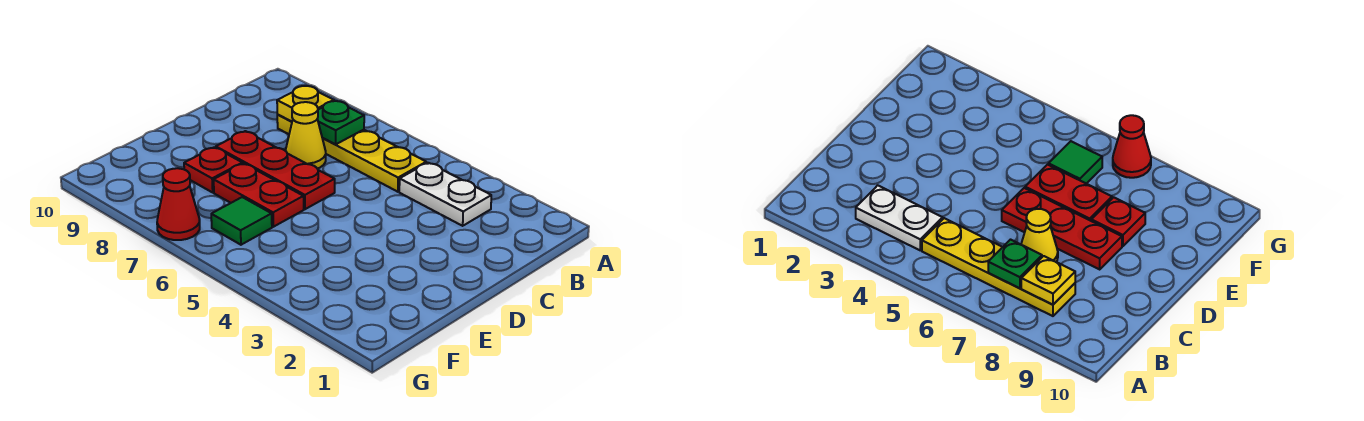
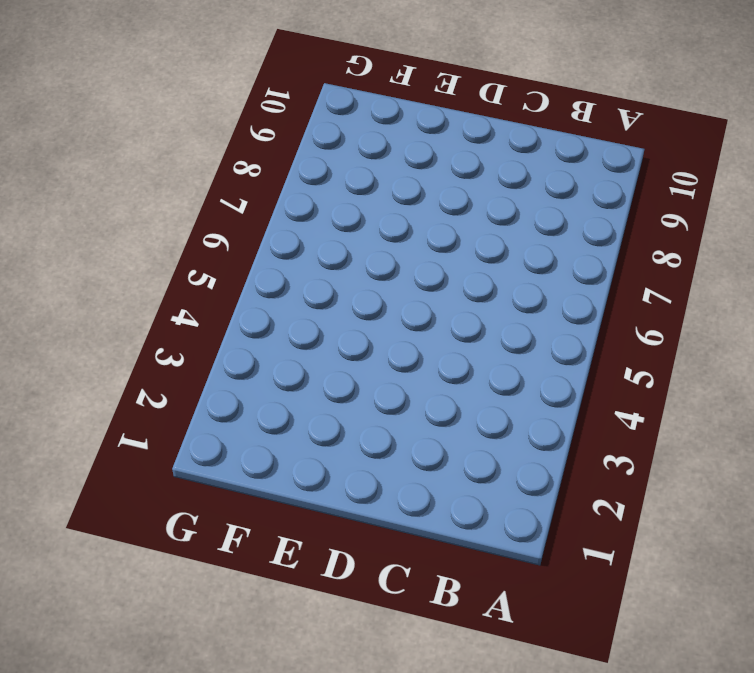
none -> white plate B3:B4 level 1
none -> yellow plate B5:B8 level 1

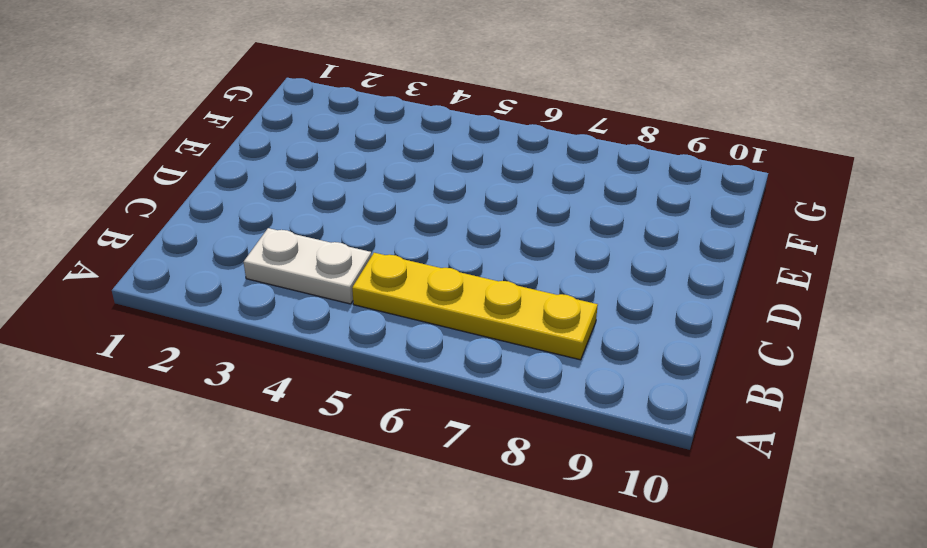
none -> yellow cone C7 level 1
none -> red plate D6:D8 level 1

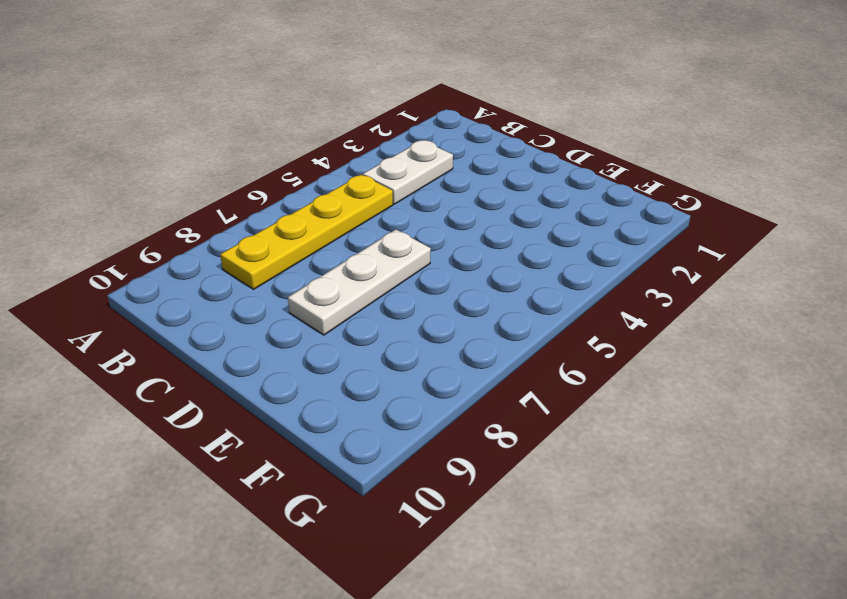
white plate D6:D8 level 1 -> red plate D6:D8 level 1
none -> yellow cone C7 level 1
none -> red plate E6:E7 level 1

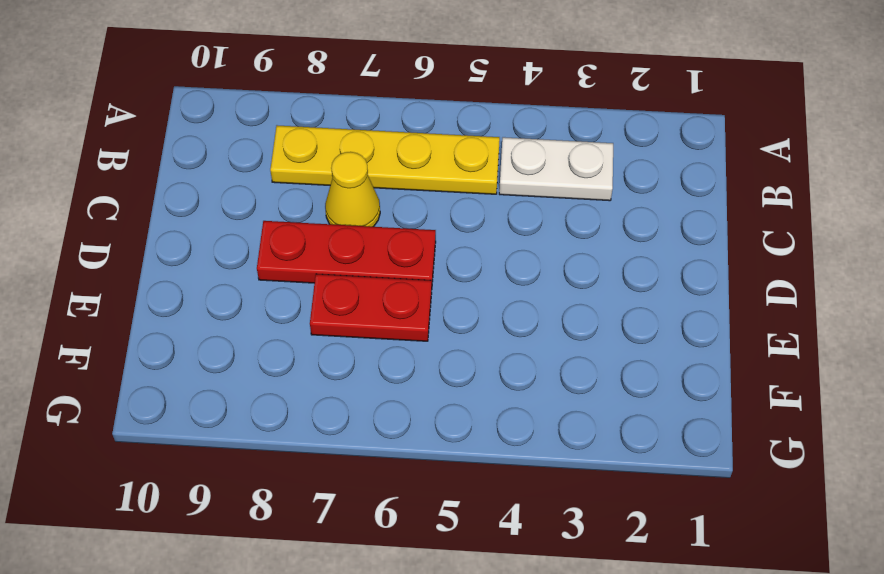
none -> red plate E8 level 1
none -> green tile F6 level 1

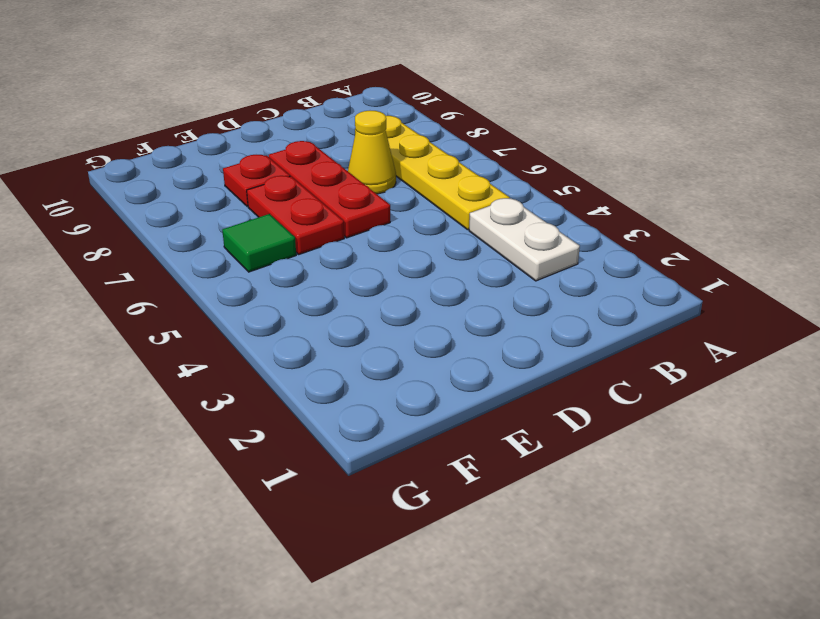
none -> red cone G7 level 1
none -> green plate B7 level 2

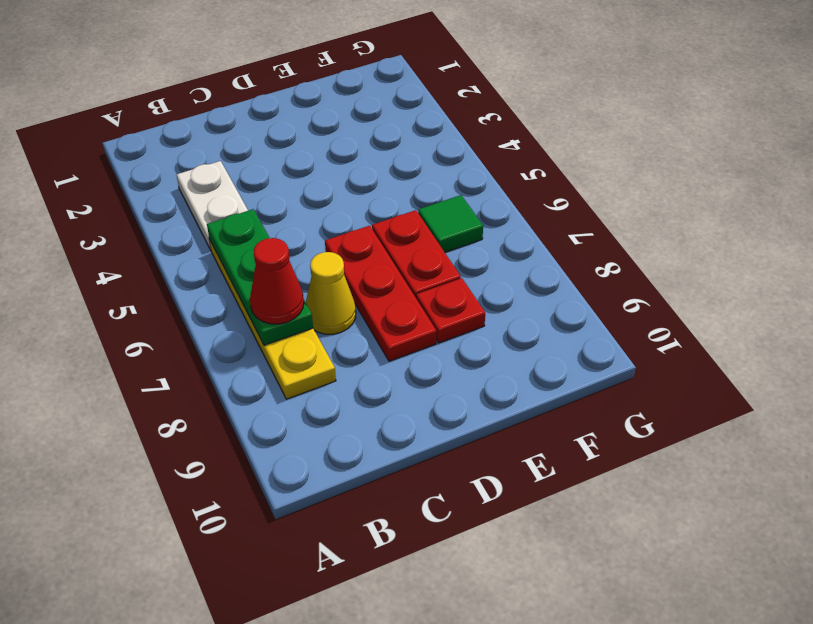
green plate B5:B7 level 2 -> green plate B7 level 2
red cone B7 level 3 -> red cone G7 level 1
none -> yellow plate B8 level 2

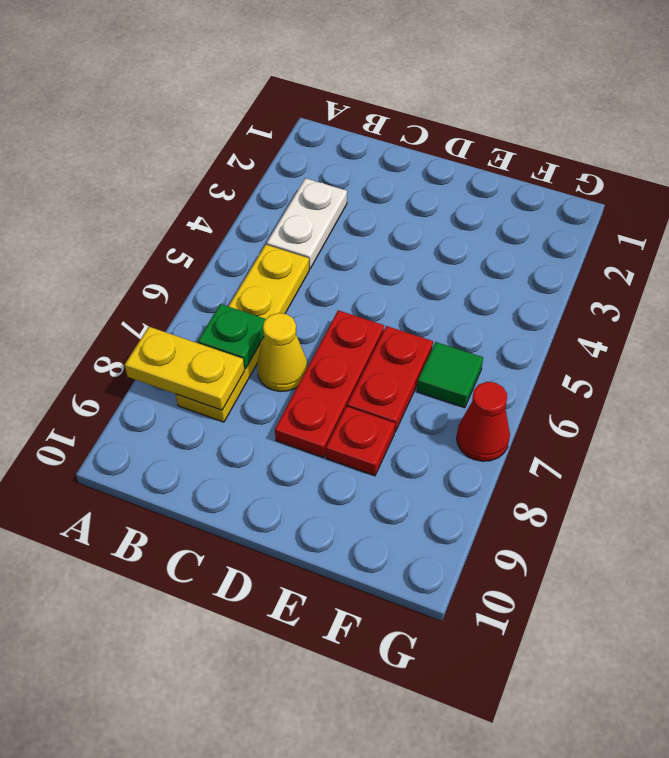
yellow plate A8:B8 level 2 -> yellow plate B8 level 2

